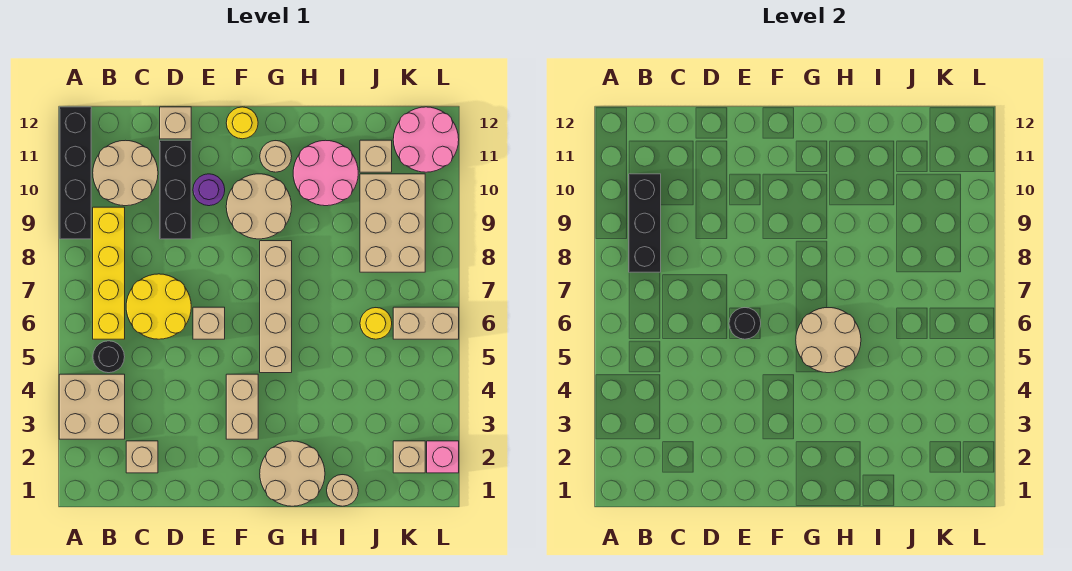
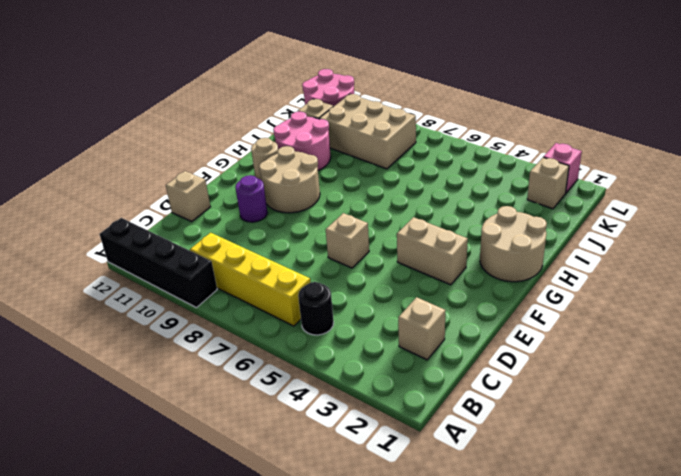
none -> tan brick A3:B4 level 1
none -> tan round brick B10:C11 level 1
none -> yellow round brick C6:D7 level 1

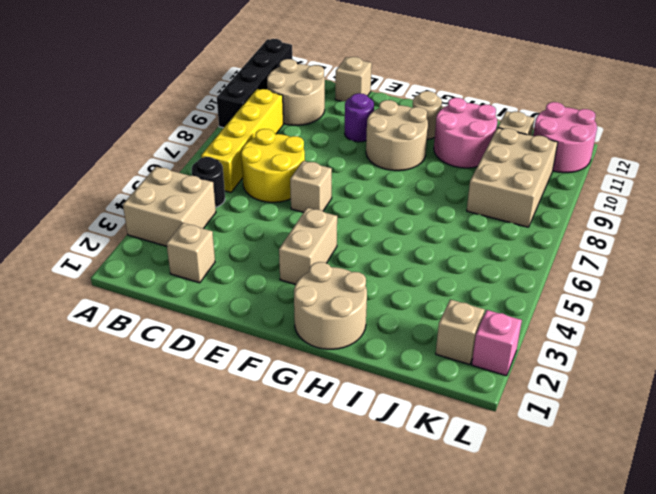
none -> black brick D9:D11 level 1
none -> yellow round brick F12 level 1
none -> tan brick G5:G8 level 1

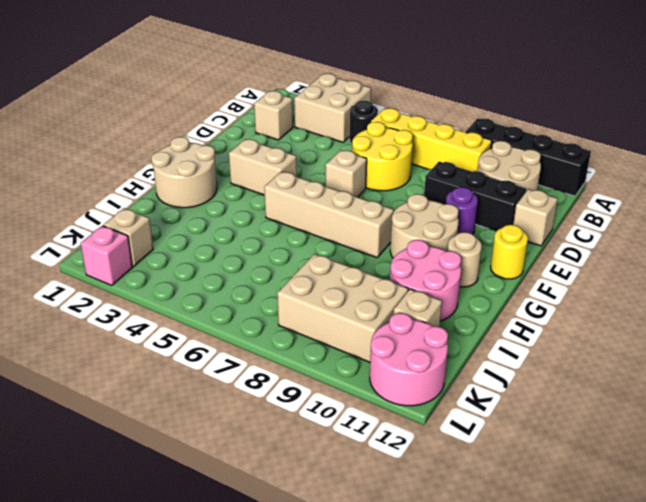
none -> tan round brick I1 level 1
none -> yellow round brick J6 level 1
none -> tan brick K6:L6 level 1

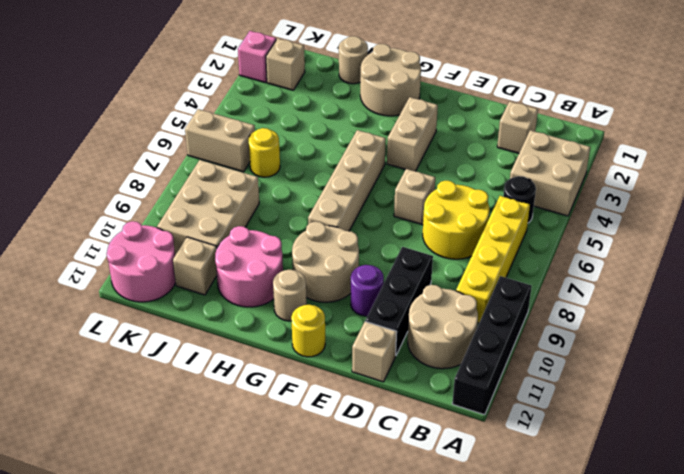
none -> black brick B8:B10 level 2
none -> black round brick E6 level 2
none -> tan round brick G5:H6 level 2

